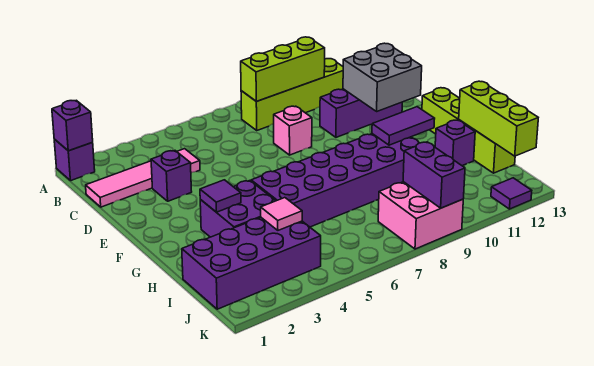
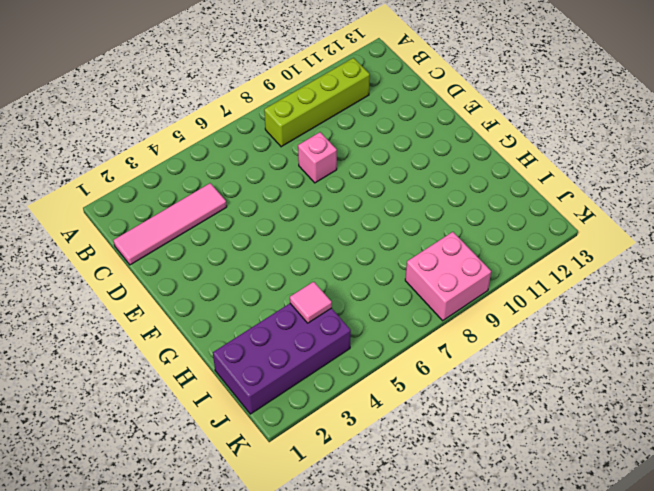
none -> purple brick A1 level 1
none -> purple brick D3 level 1
none -> purple brick D10:D12 level 1

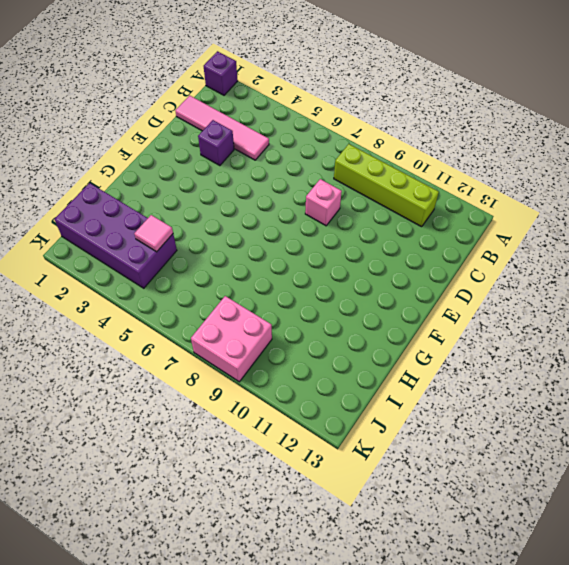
none -> purple brick D10:D12 level 1
none -> lime brick F13:I13 level 1
none -> purple brick G3:H4 level 1

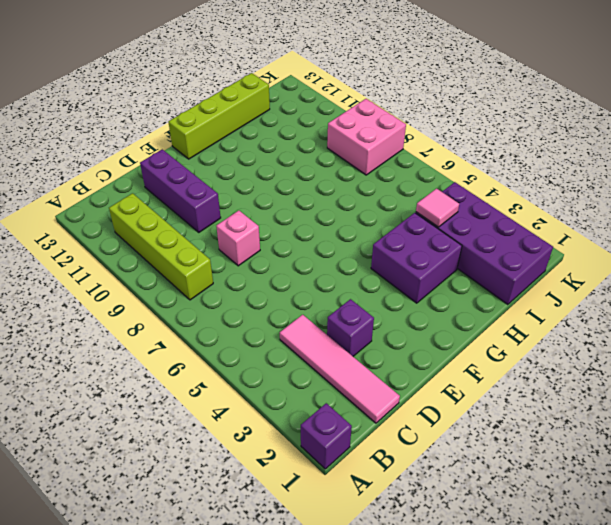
none -> purple brick G5:H10 level 1
none -> purple brick H12 level 1
none -> purple tile K12 level 1

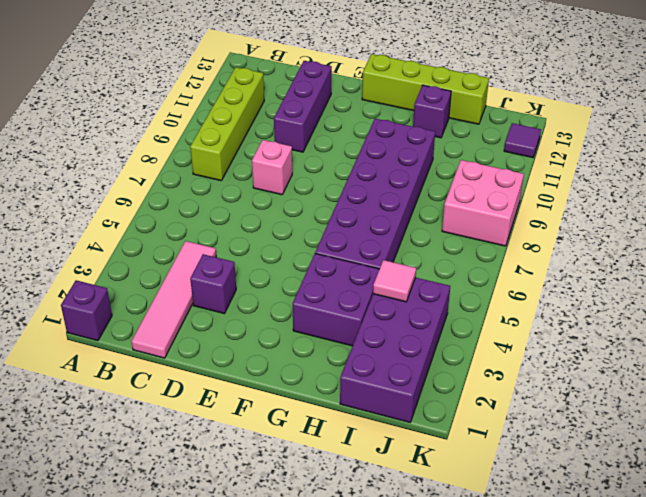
none -> purple brick A1 level 2
none -> lime brick B8:B10 level 2
none -> grey brick D11:E12 level 2

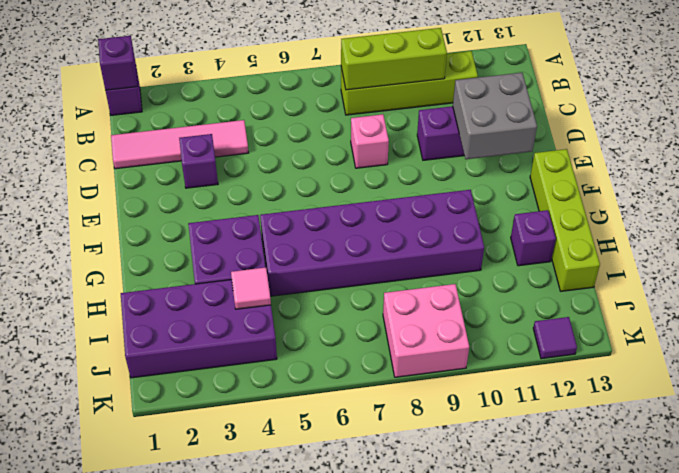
none -> purple tile G3 level 2
none -> purple tile G10:G11 level 2
none -> lime brick H13:J13 level 2

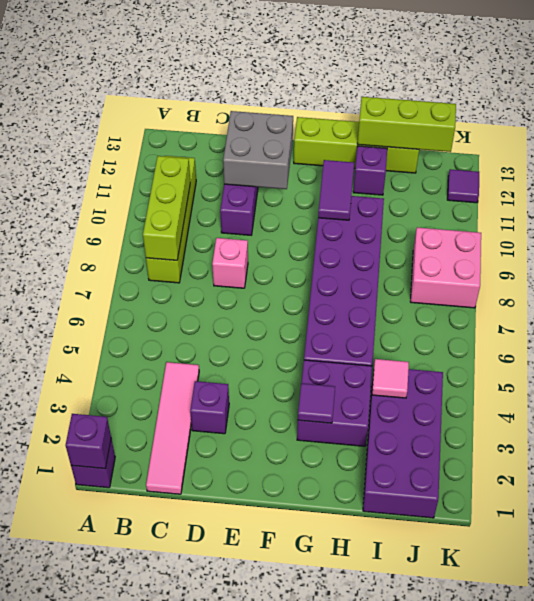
none -> purple brick J9:K9 level 2

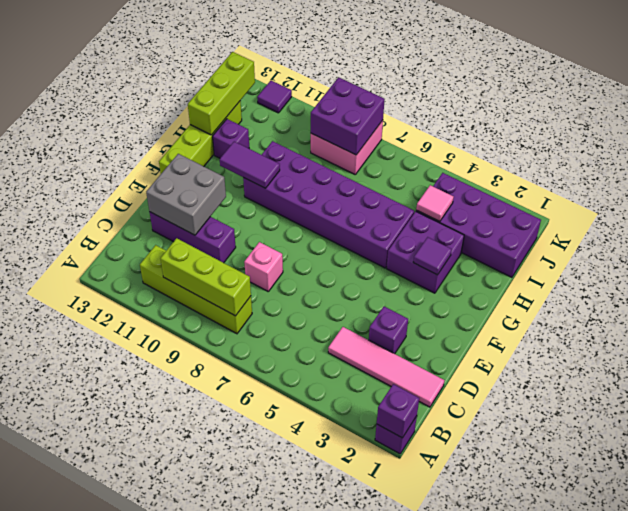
purple brick J8:K9 level 2 -> purple brick J9:K9 level 2

